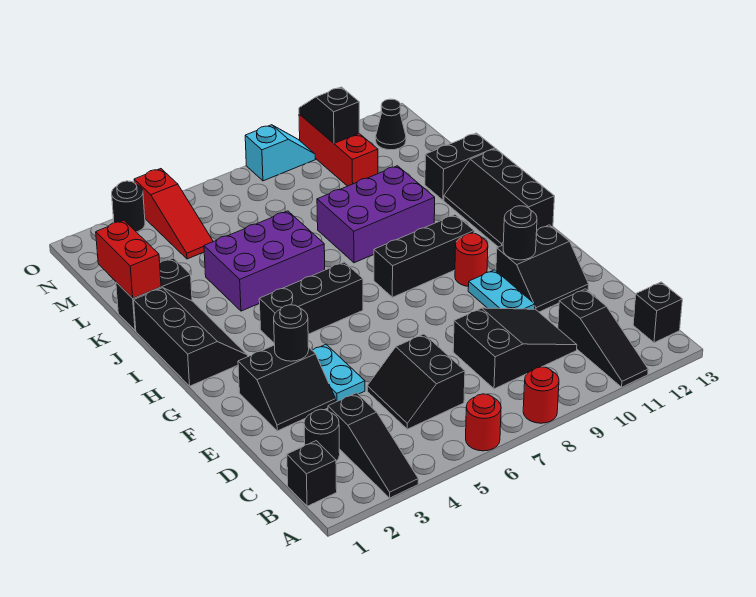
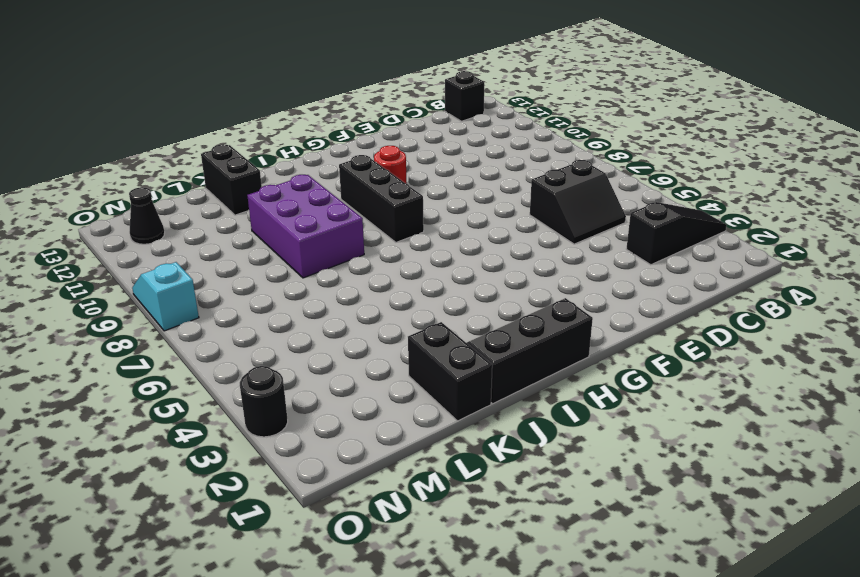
none -> red round brick A6 level 1
none -> red round brick A8 level 1
none -> black slope A11:C11 level 1 top C
none -> black brick B1 level 1

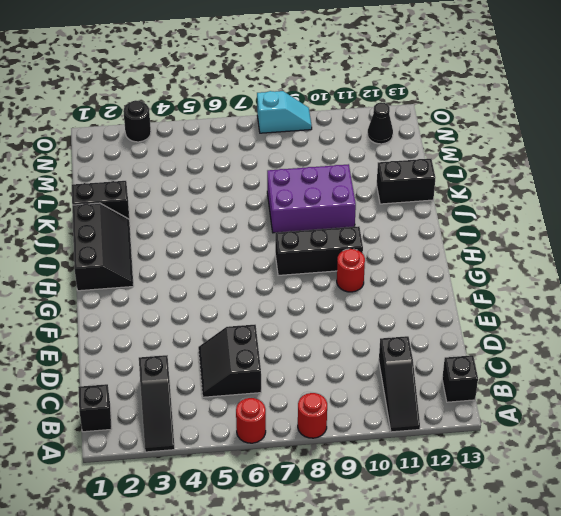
none -> black round brick C2 level 1
none -> black slope C8:D10 level 1 top 8
none -> black slope E2:F3 level 1 top F
none -> cyan plate E4:F4 level 1

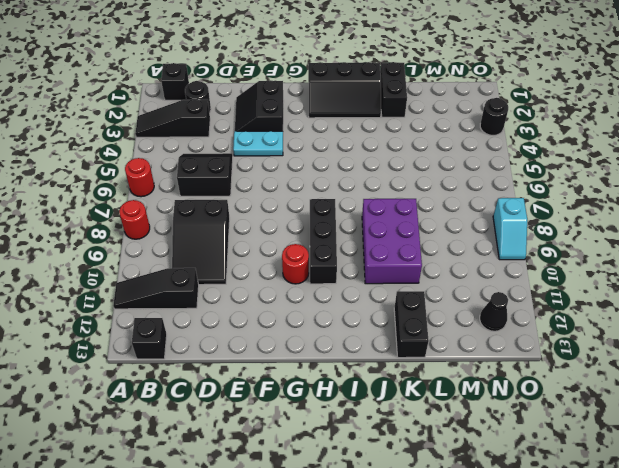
none -> cyan plate E10:F10 level 1
none -> black slope E11:F12 level 1 top F
none -> black brick H4:H6 level 1
none -> black slope H12:J13 level 1 top 13

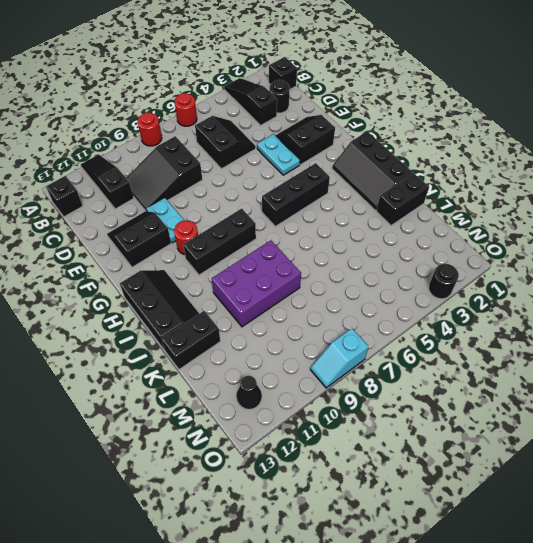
none -> purple brick J4:K6 level 1
none -> red slope M4:O4 level 1 top O
none -> red brick M10:O10 level 1
none -> black round brick F3 level 2

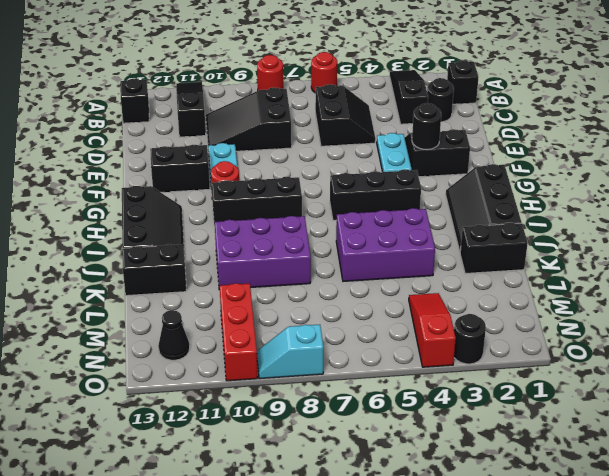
none -> black round brick F11 level 2
none -> red brick K1:L1 level 2
none -> black slope N10:O10 level 2 top N

